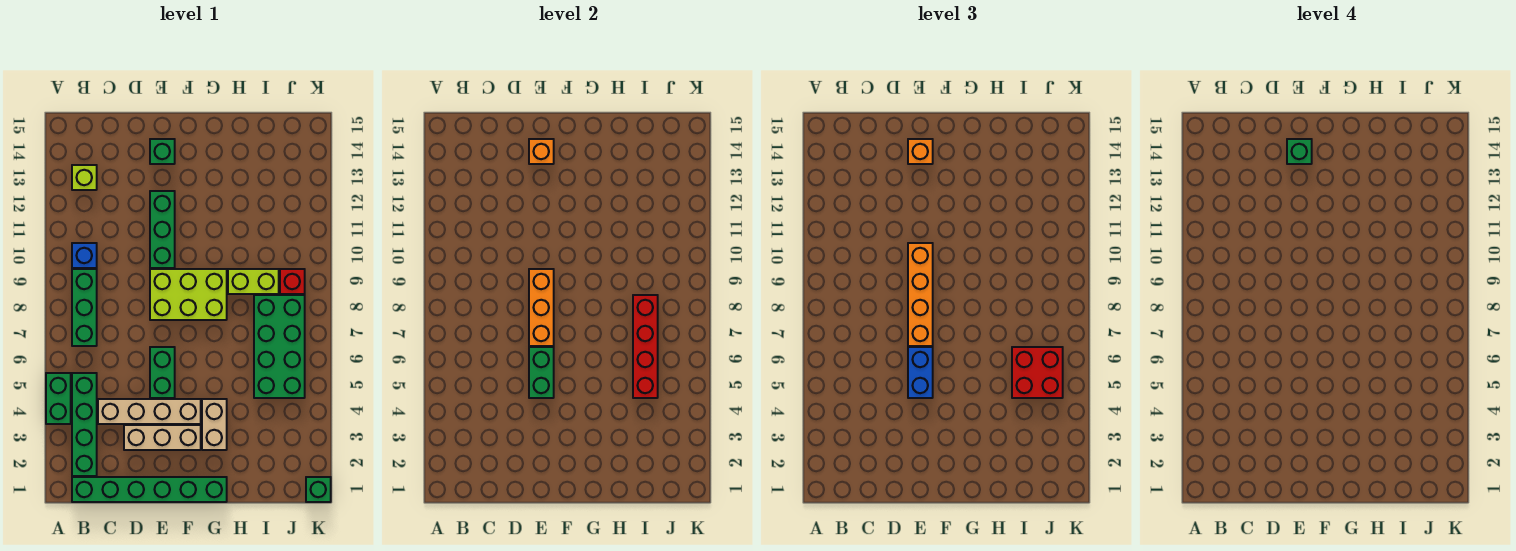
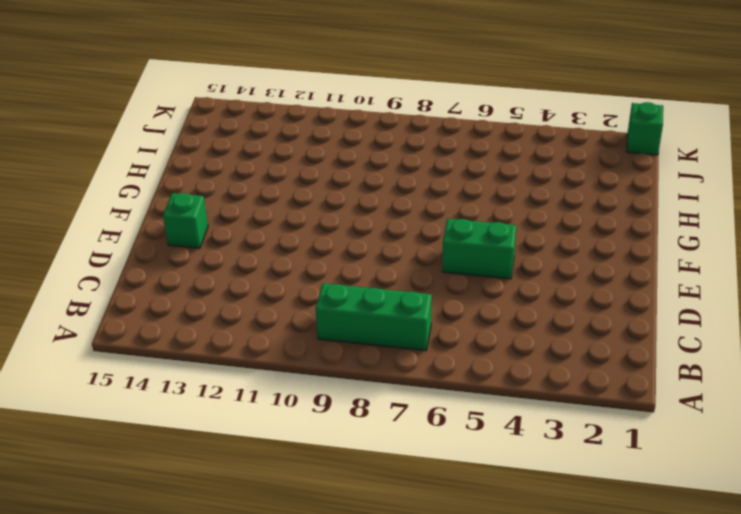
none -> green brick A4:A5 level 1
none -> green brick B1:G1 level 1
none -> green brick B2:B5 level 1

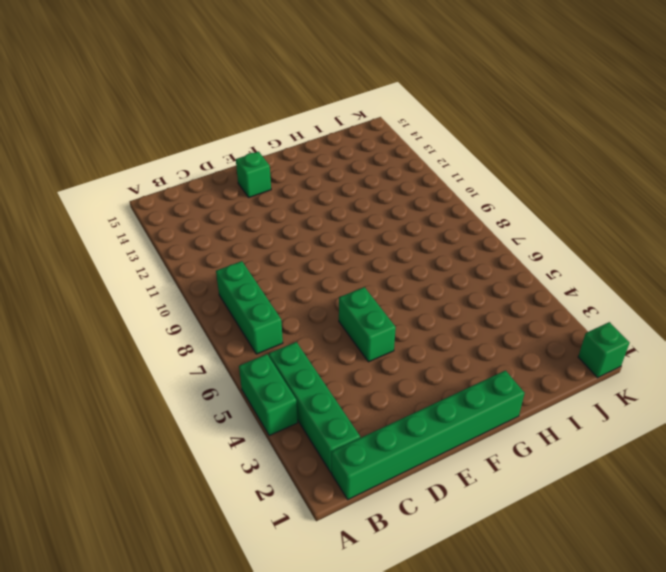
none -> blue brick B10 level 1
none -> lime brick B13 level 1
none -> tan brick C4:F4 level 1

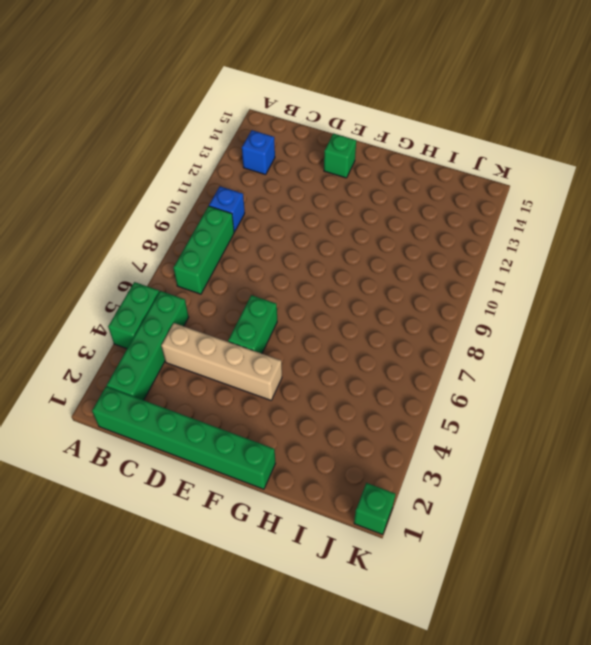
blue brick B13 level 1 -> lime brick B13 level 1
none -> tan brick D3:F3 level 1
none -> lime brick E8:G9 level 1
none -> green brick E10:E12 level 1

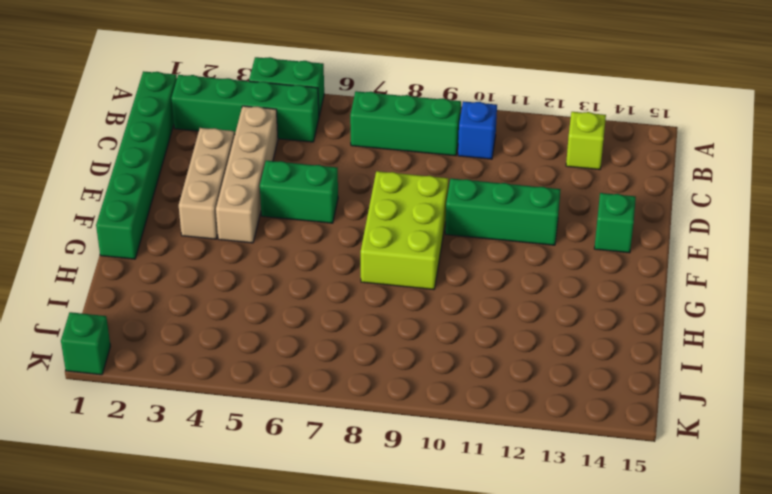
none -> tan brick G3:G4 level 1
none -> lime brick H9:I9 level 1
none -> green brick I5:J8 level 1

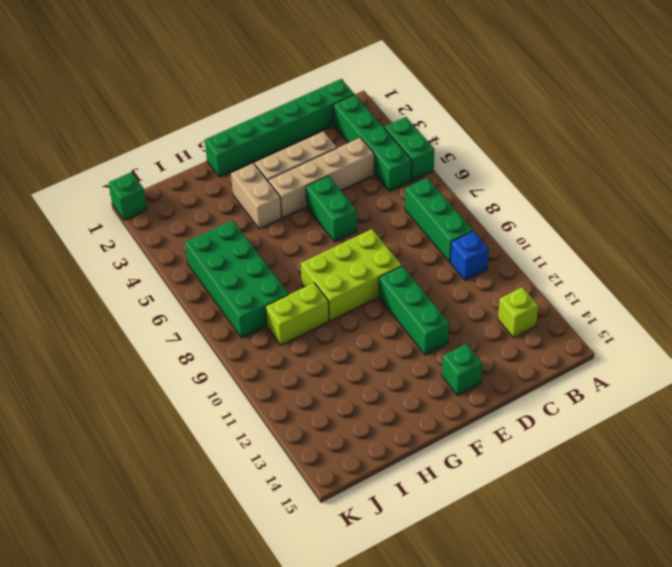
none -> red brick J9 level 1
none -> green brick E5:E6 level 2
none -> orange brick E7:E9 level 2

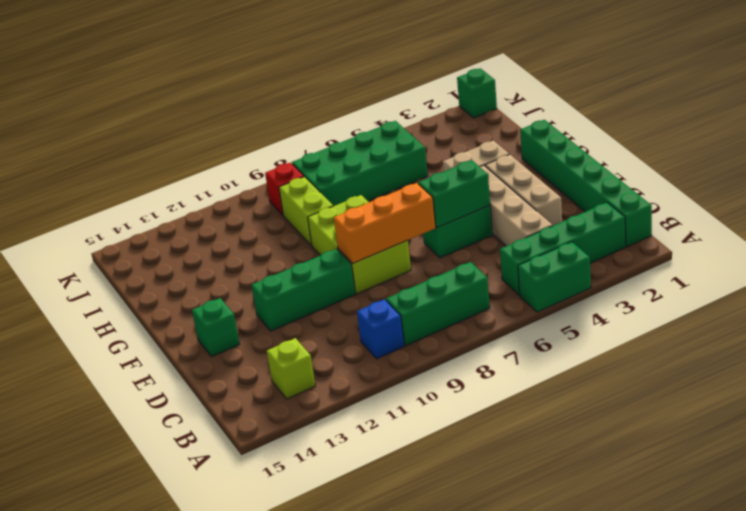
none -> orange brick E14 level 2
none -> red brick I5:I8 level 2
none -> blue brick E5:E6 level 3

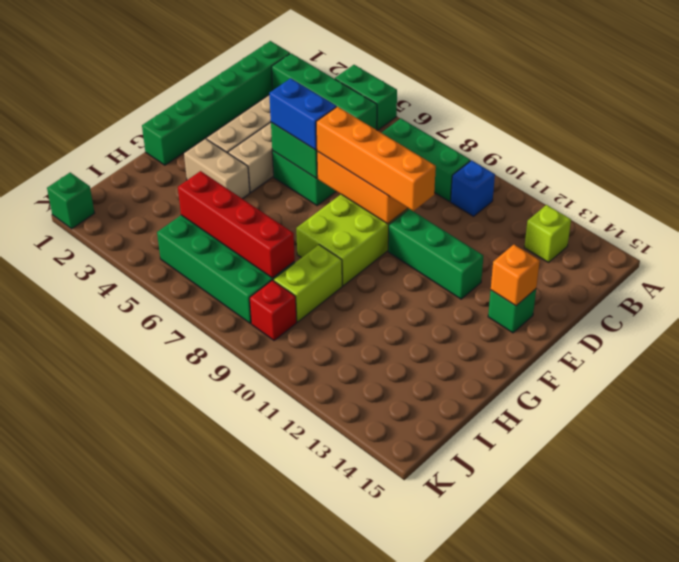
none -> orange brick E14 level 3
none -> red brick I5:J6 level 3
none -> green brick E14 level 4

